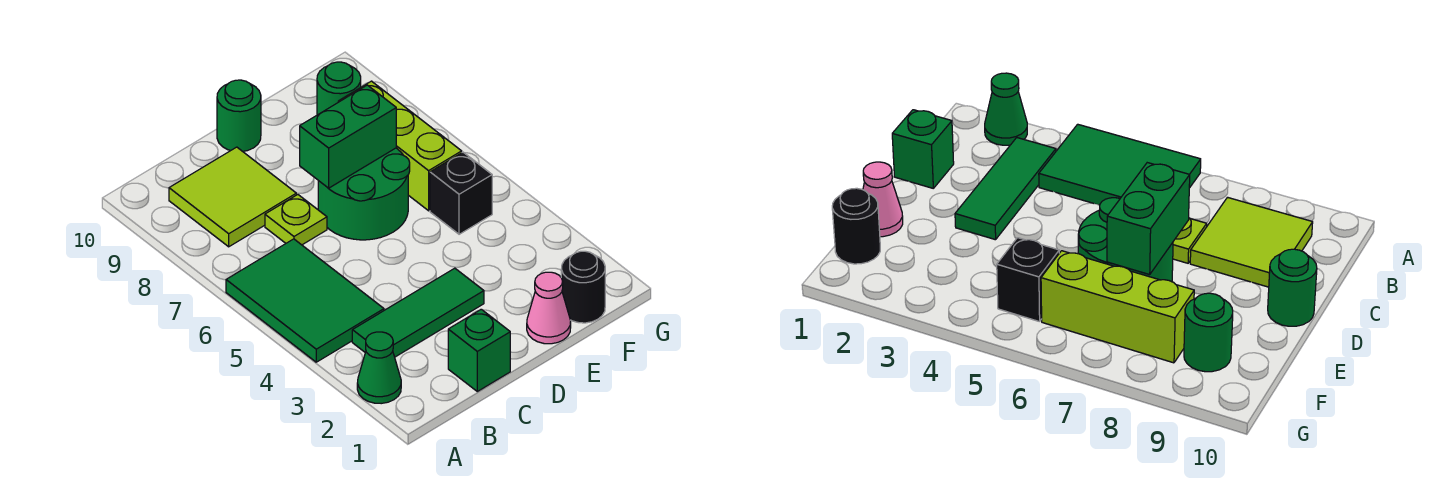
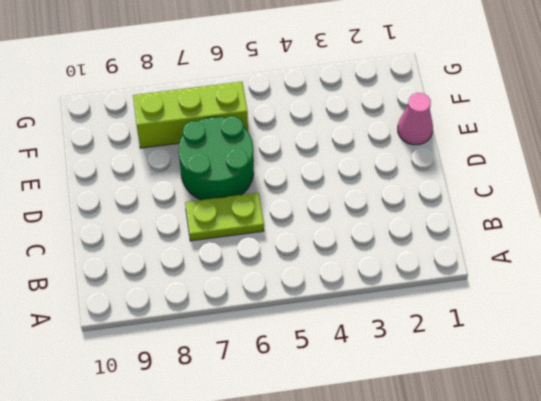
lime plate C6:C7 level 1 -> lime plate C7 level 1
none -> green cone A2 level 1
none -> green tile A4:B6 level 1
none -> green tile B3:D3 level 1

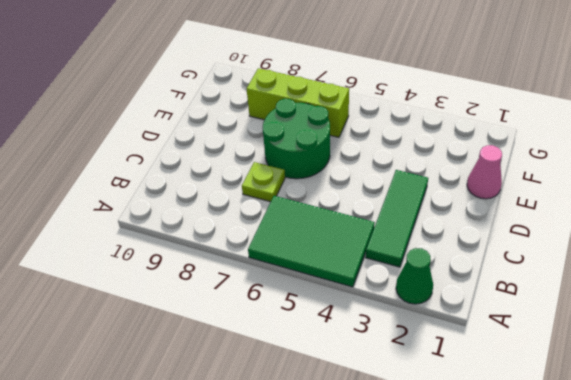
none -> lime tile B8:C9 level 1
none -> green brick C1 level 1
none -> green round brick D10 level 1

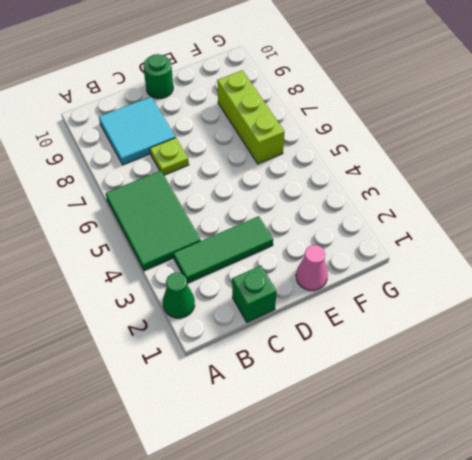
cyan tile B8:C9 level 1 -> lime tile B8:C9 level 1
none -> green round brick D6:E7 level 1
none -> black round brick F1 level 1
none -> black brick F5 level 1

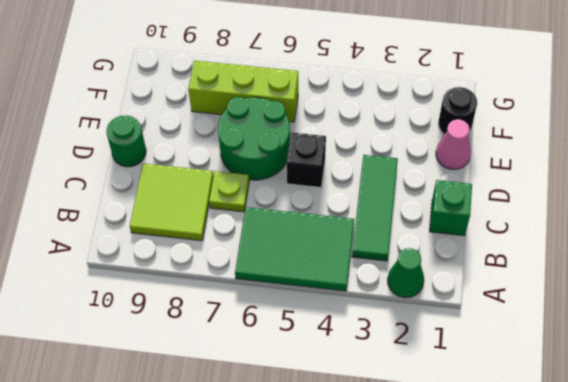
black brick D5 level 1 -> black brick F5 level 1
none -> green round brick F9 level 1
none -> green brick D7:E7 level 2

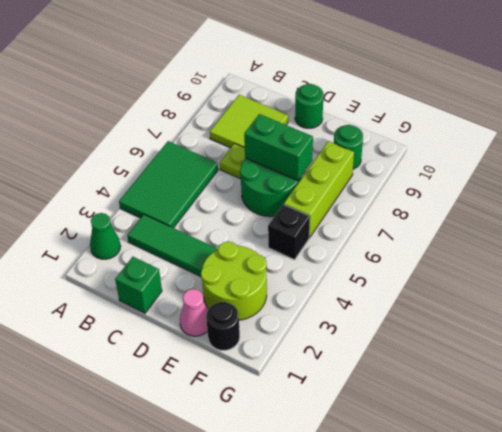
lime round brick E2:F3 level 1 -> none

